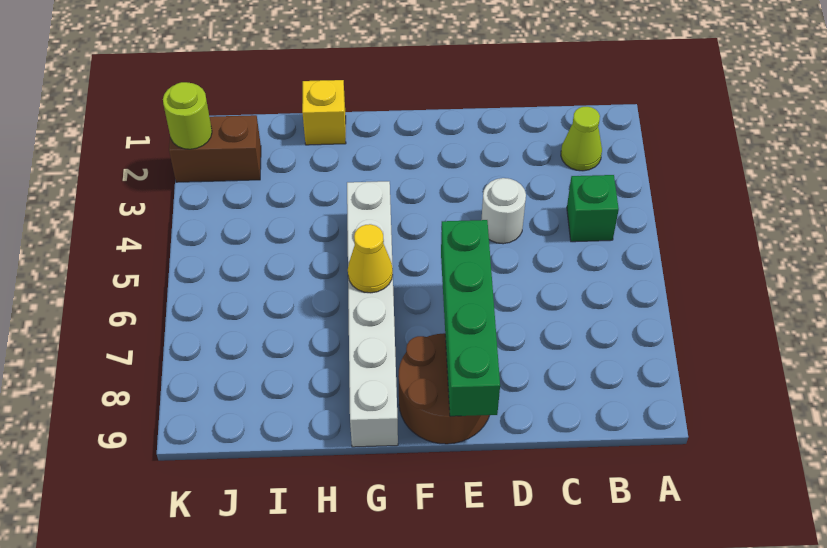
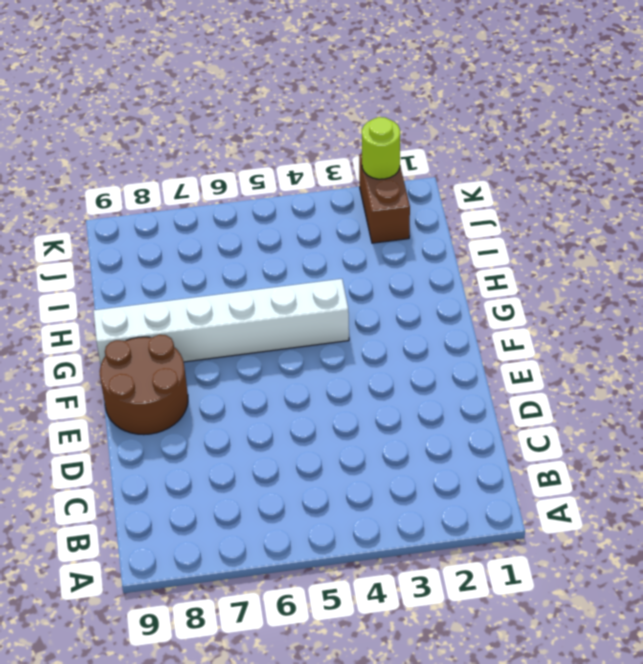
none -> lime cone B2 level 1
none -> green brick B4 level 1

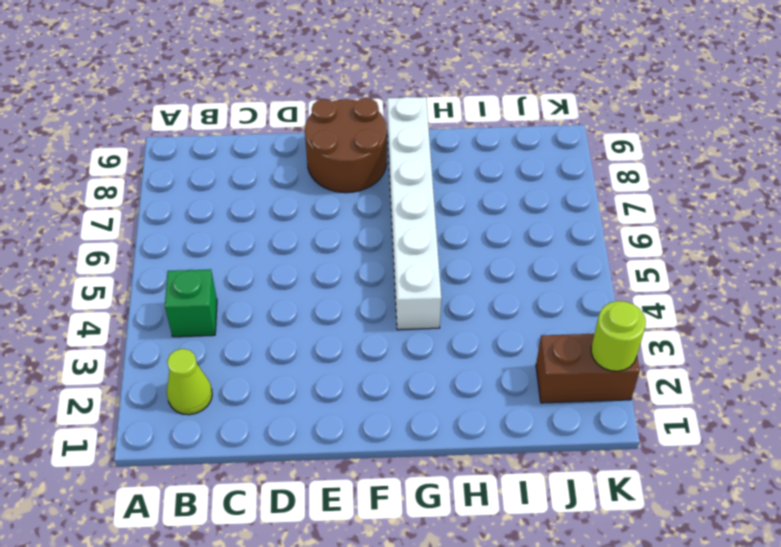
none -> white round brick D4 level 1
none -> yellow brick H1 level 1

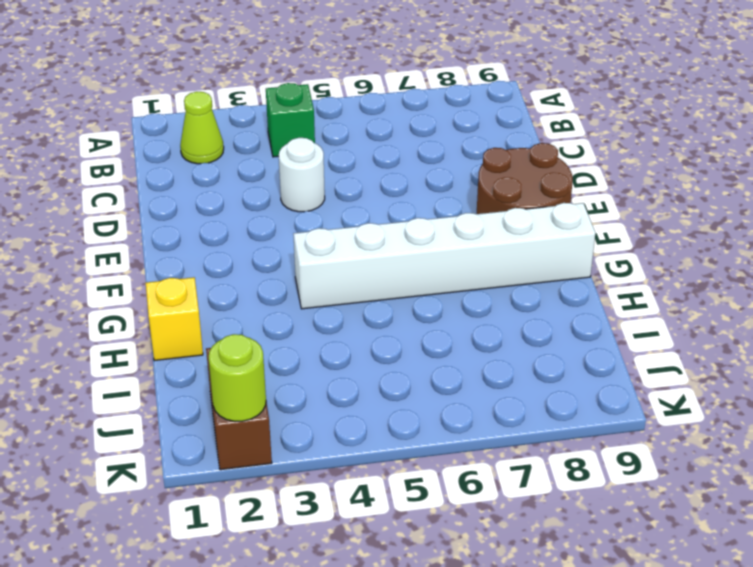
none -> green brick E6:E9 level 2
none -> yellow cone G6 level 2

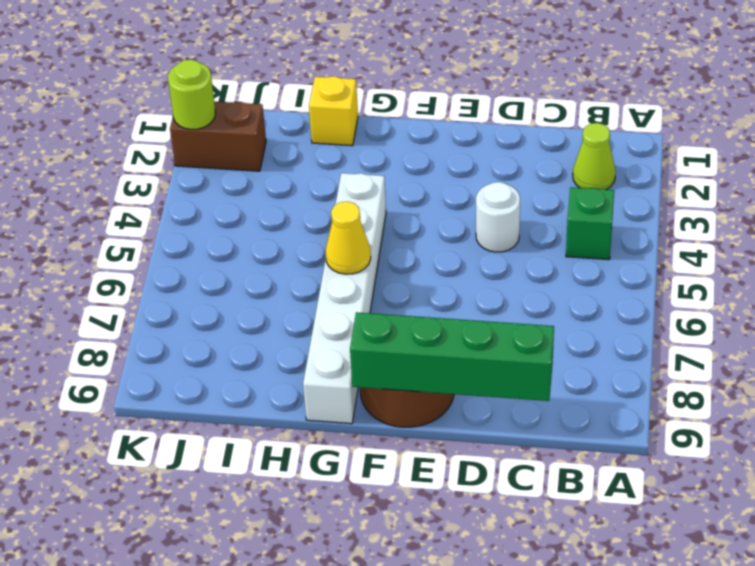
green brick C9:F9 level 2 -> green brick E6:E9 level 2

